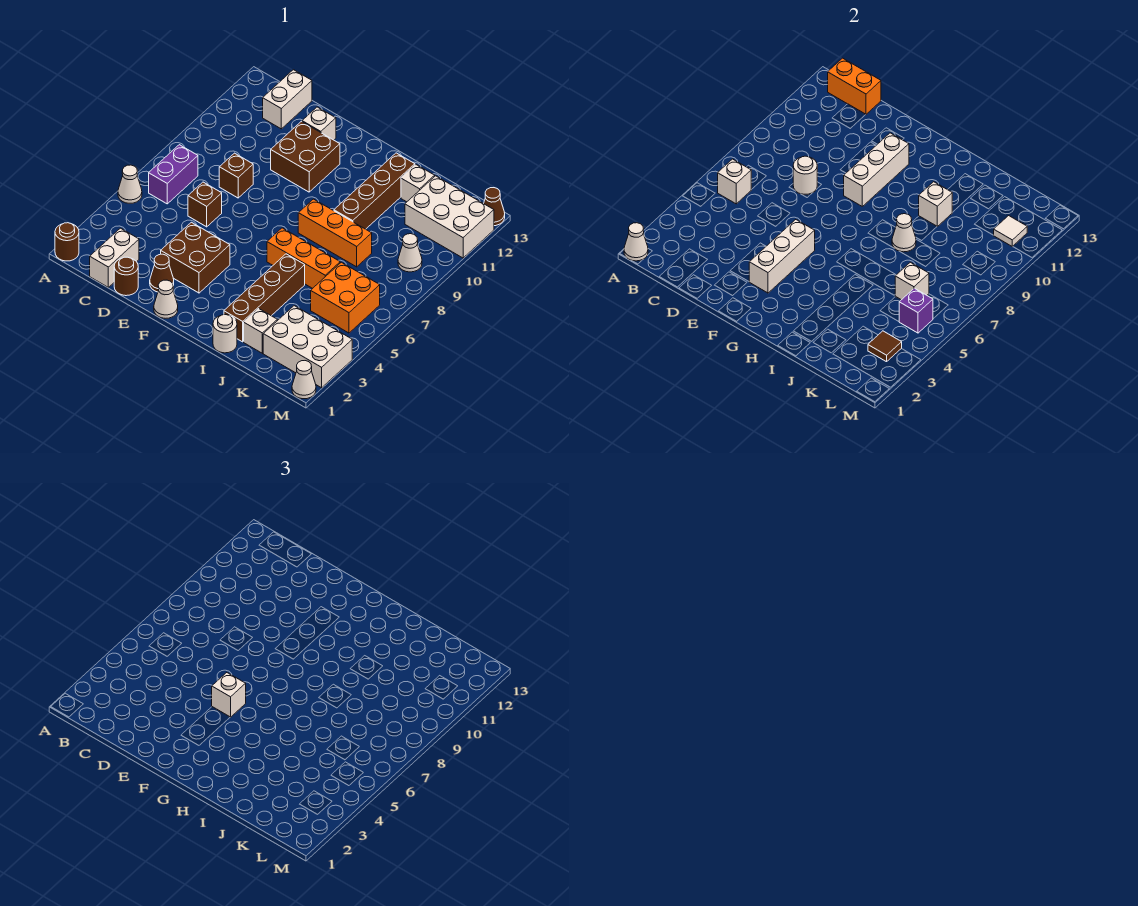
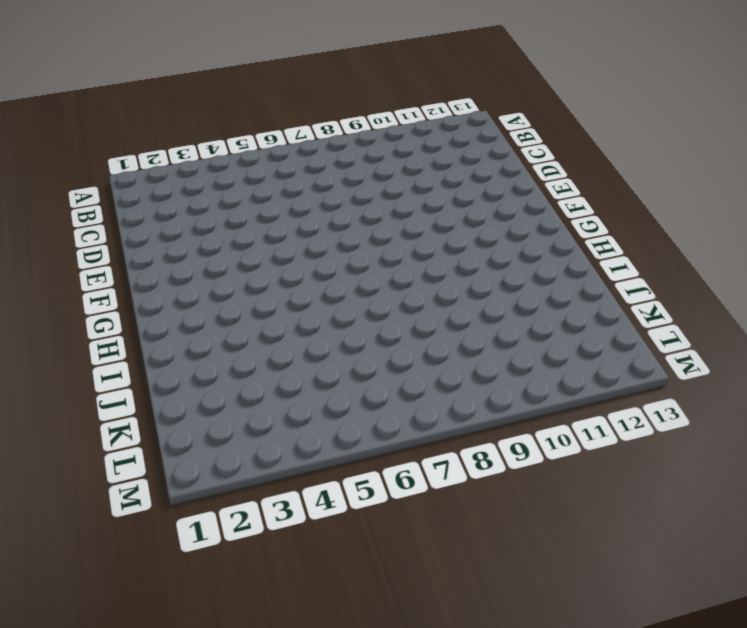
none -> brown round brick A1 level 1
none -> white cone A5 level 1
none -> purple brick B6:B7 level 1
none -> white brick C1:C2 level 1

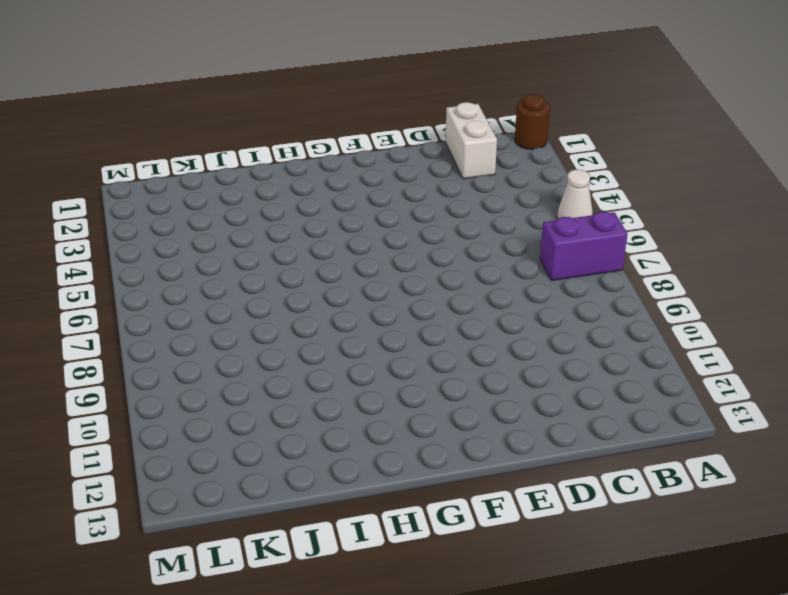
purple brick A7:B7 level 1 -> purple brick B6:B7 level 1
none -> white brick C12:C13 level 1
none -> brown round brick D1 level 1
none -> brown brick D6 level 1
none -> brown brick D8 level 1

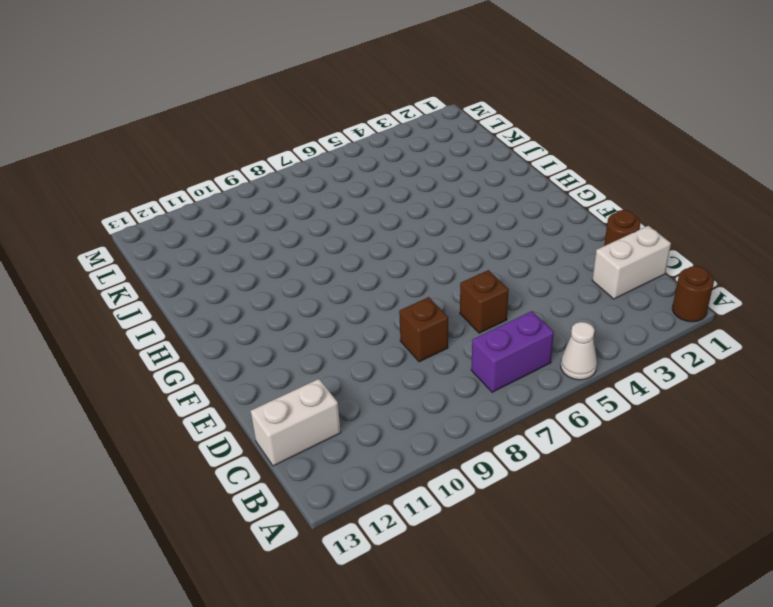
none -> brown cone E2 level 1
none -> brown brick E3:F4 level 1
none -> brown brick E10:F11 level 1
none -> white brick E12 level 1

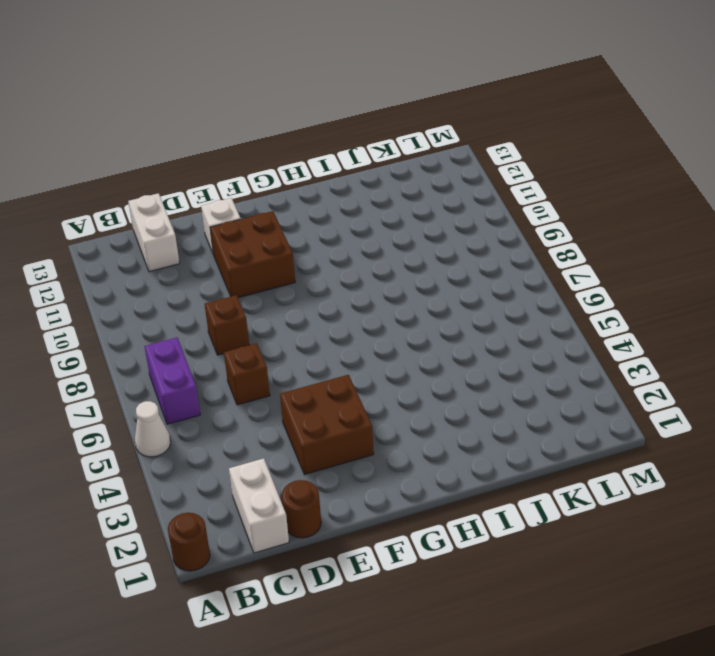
none -> brown cone E2 level 1
none -> white cone F1 level 1
none -> orange brick H6:J6 level 1
none -> orange brick H8:J8 level 1

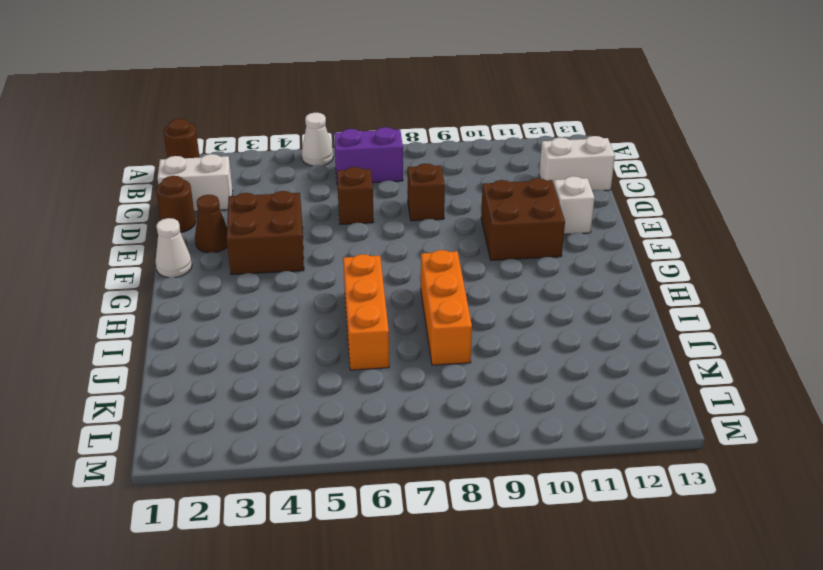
none -> white round brick I1 level 1
none -> brown brick I2:I5 level 1
none -> brown brick I9:I12 level 1
none -> white brick J2 level 1

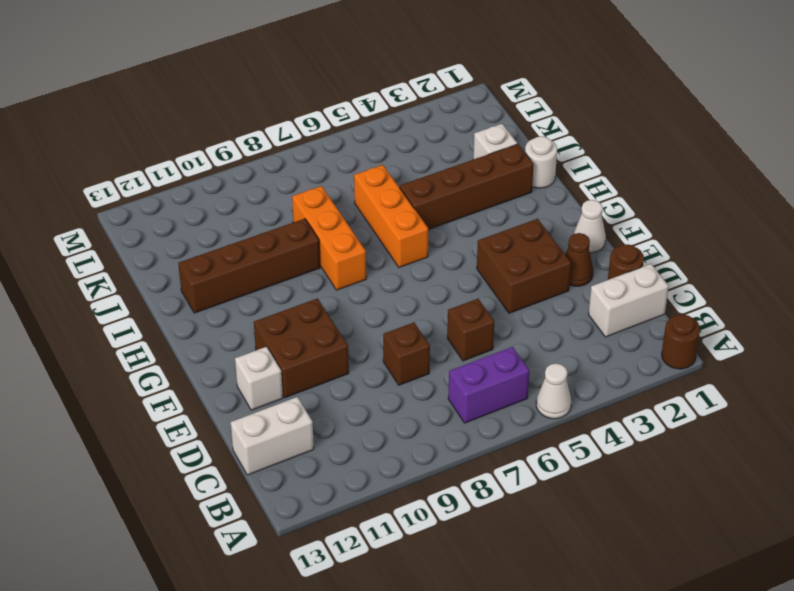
none -> white brick J12 level 1
none -> white brick K2:M3 level 1
none -> orange brick K5:L6 level 1
none -> white brick K11:M12 level 1

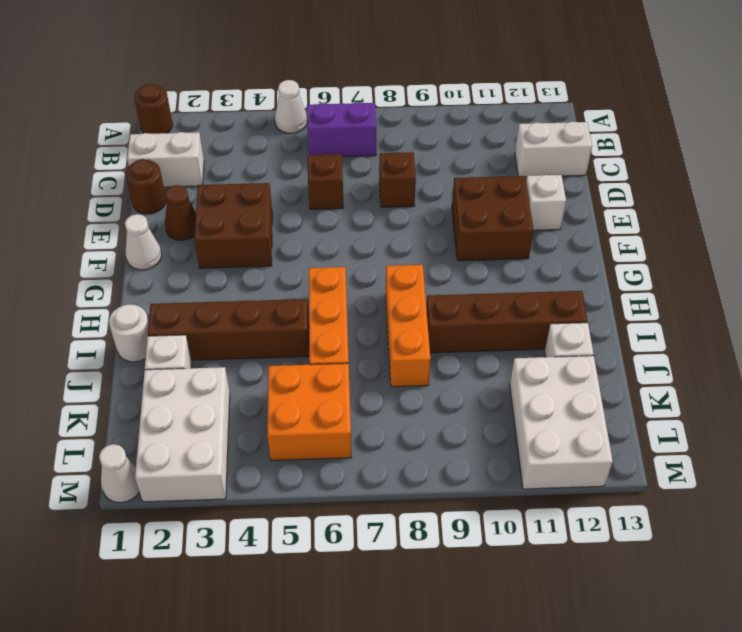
none -> white cone L9 level 1
none -> brown cone M13 level 1
none -> white cone A1 level 2
none -> white brick B6 level 2

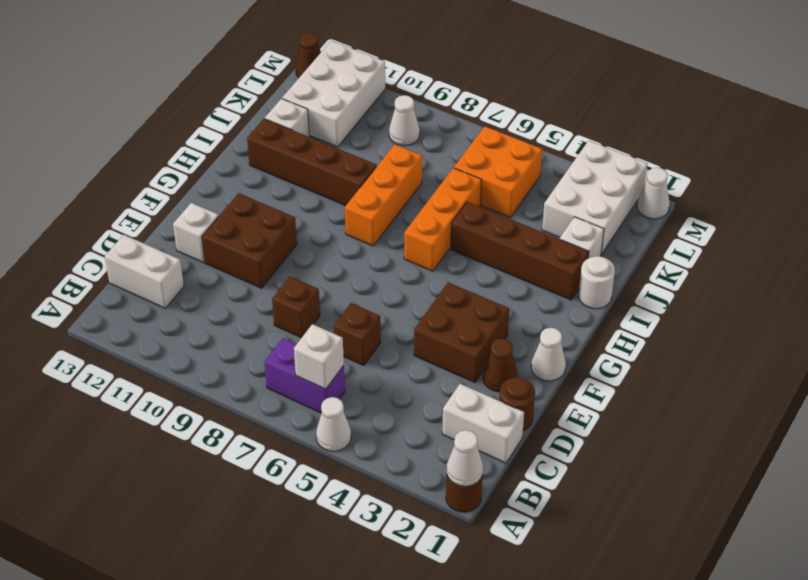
none -> orange brick B13:C13 level 2
none -> white round brick D8 level 2
none -> white brick F3:F5 level 2
none -> white brick F9:F11 level 2

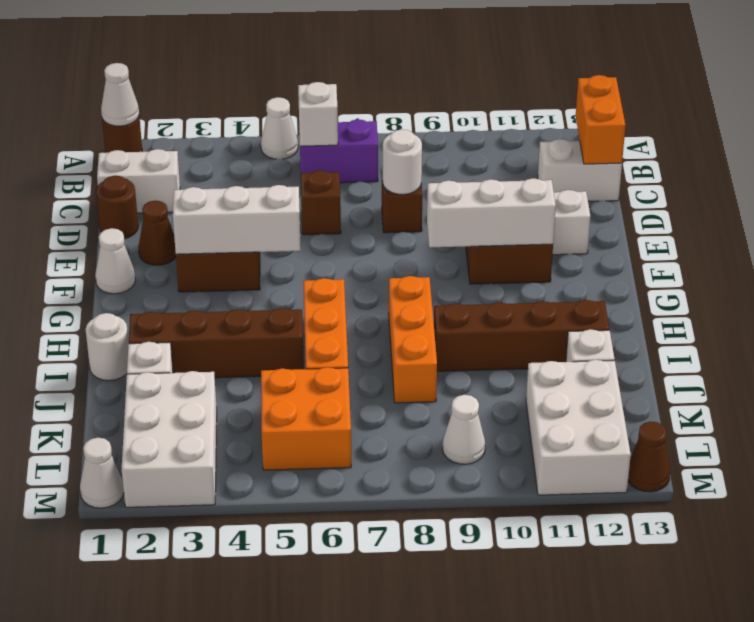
none -> white cone I8 level 2
none -> white brick I10 level 2
none -> white brick K6 level 2
none -> brown tile L3 level 2

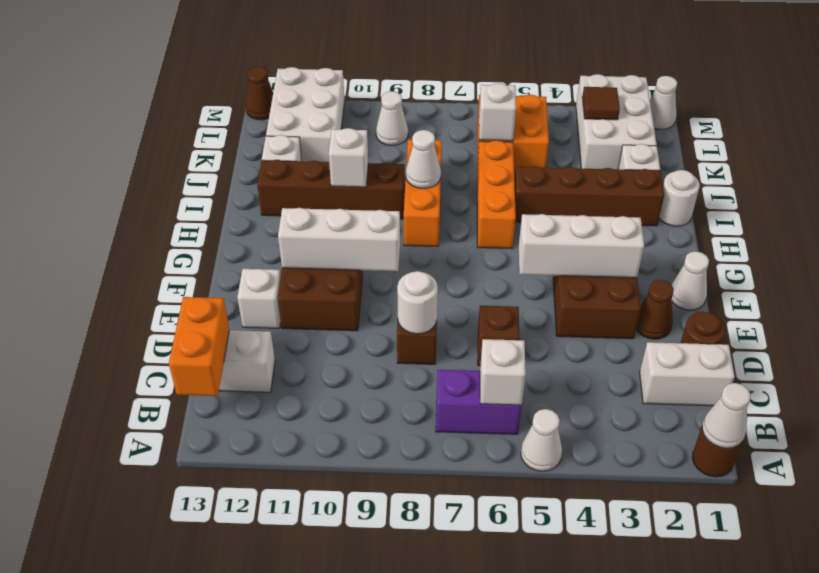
none -> purple brick L5 level 2
none -> white tile L11 level 2
none -> white brick F5 level 3

